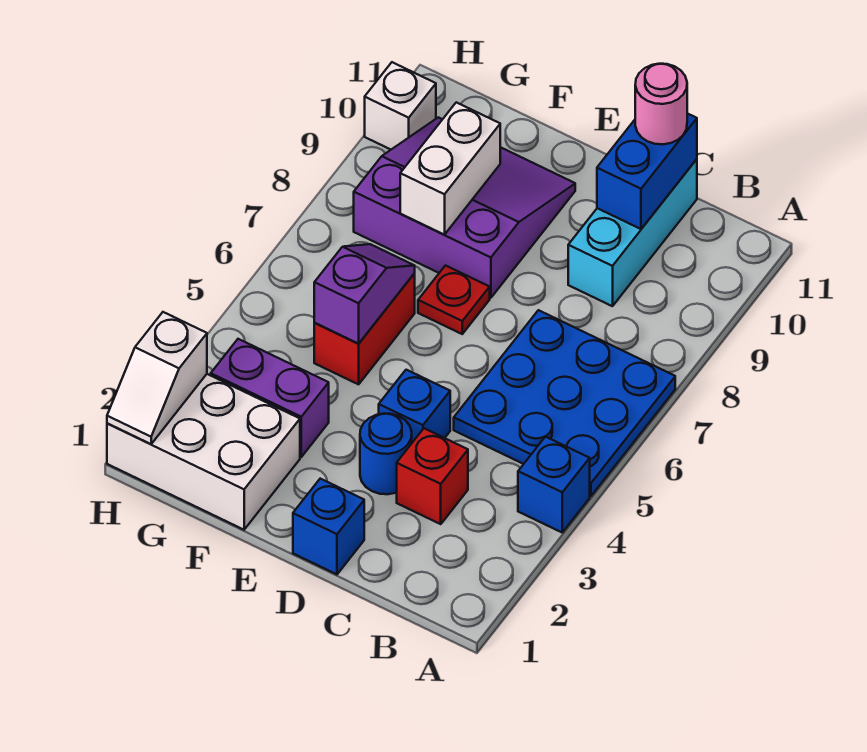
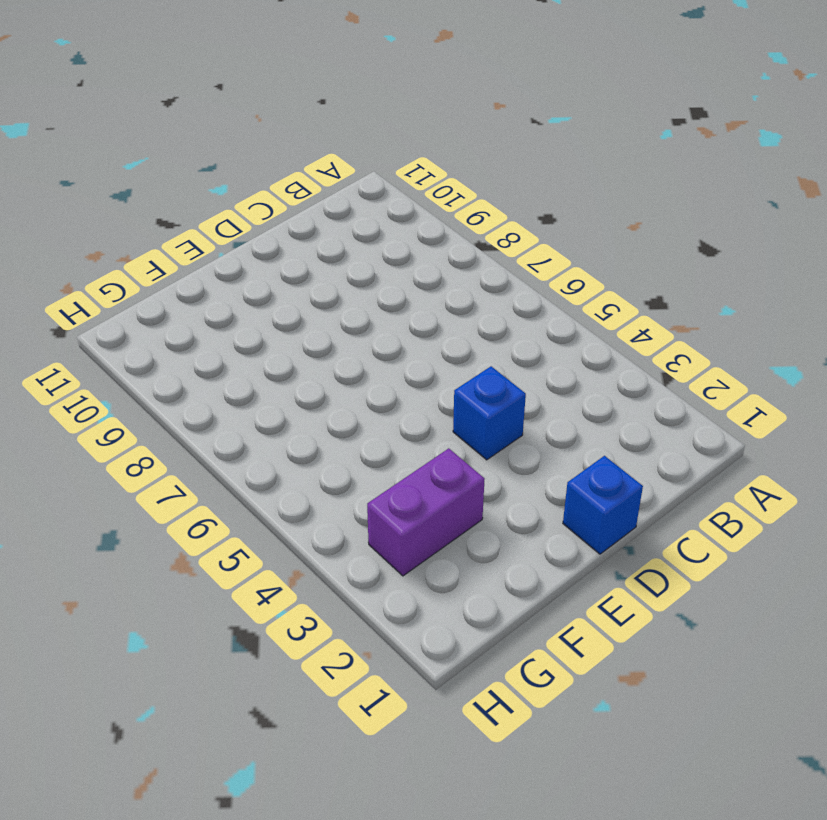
none -> blue brick A4 level 1
none -> blue plate A5:C7 level 1
none -> red brick C3 level 1

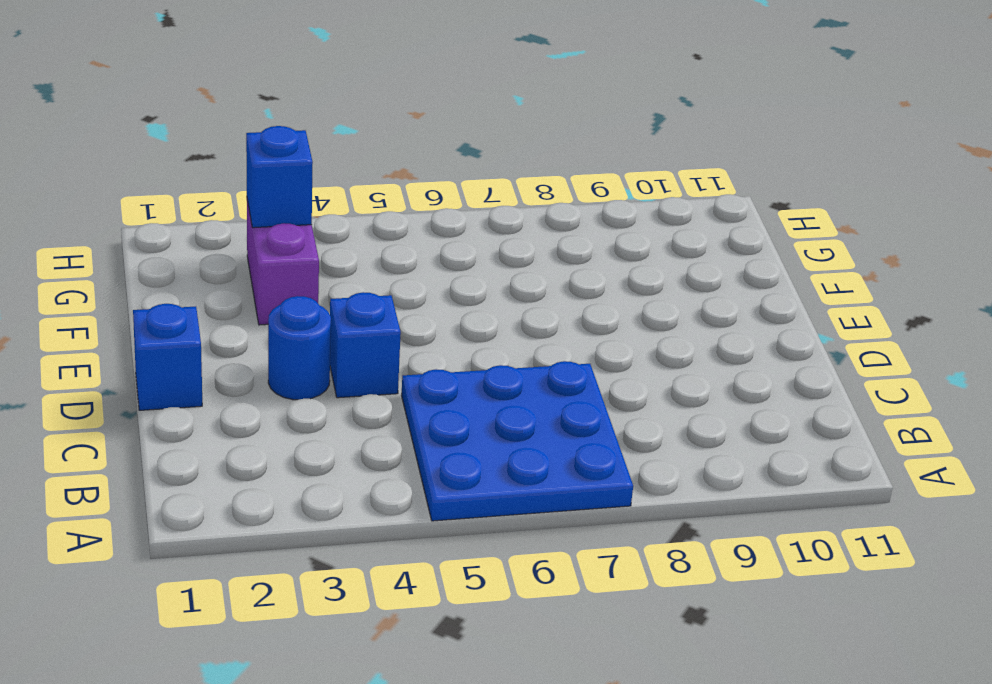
blue brick G3 level 2 -> blue brick A4 level 1
none -> red brick C3 level 1
none -> cyan brick C9:C11 level 1
none -> red plate E7 level 1

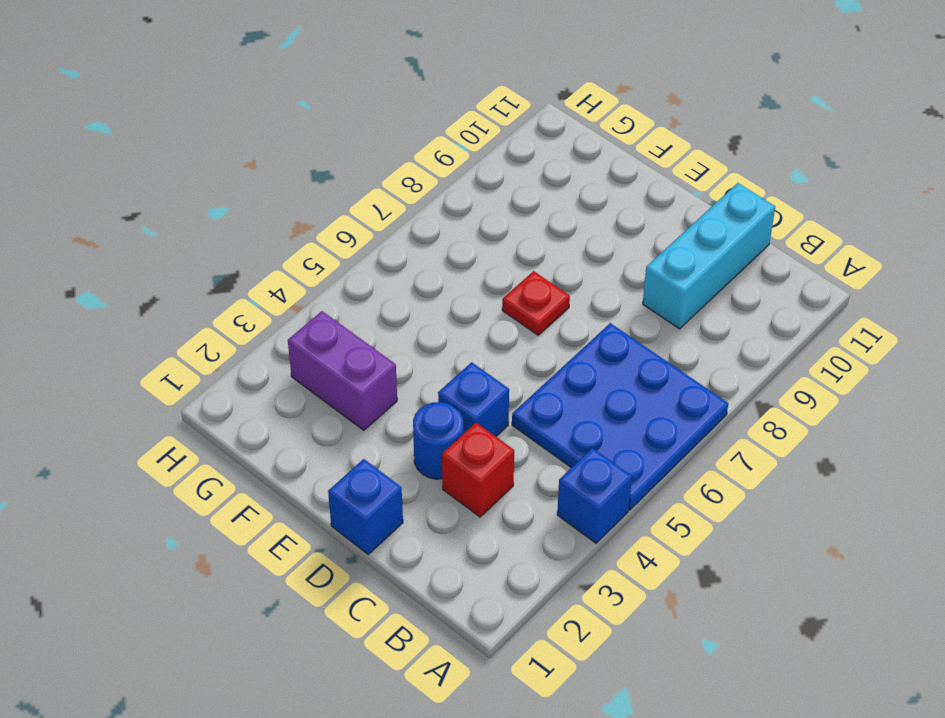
none -> purple slope E8:G10 level 1 top 8
none -> white brick F1:H2 level 1
none -> red brick F5:F6 level 1

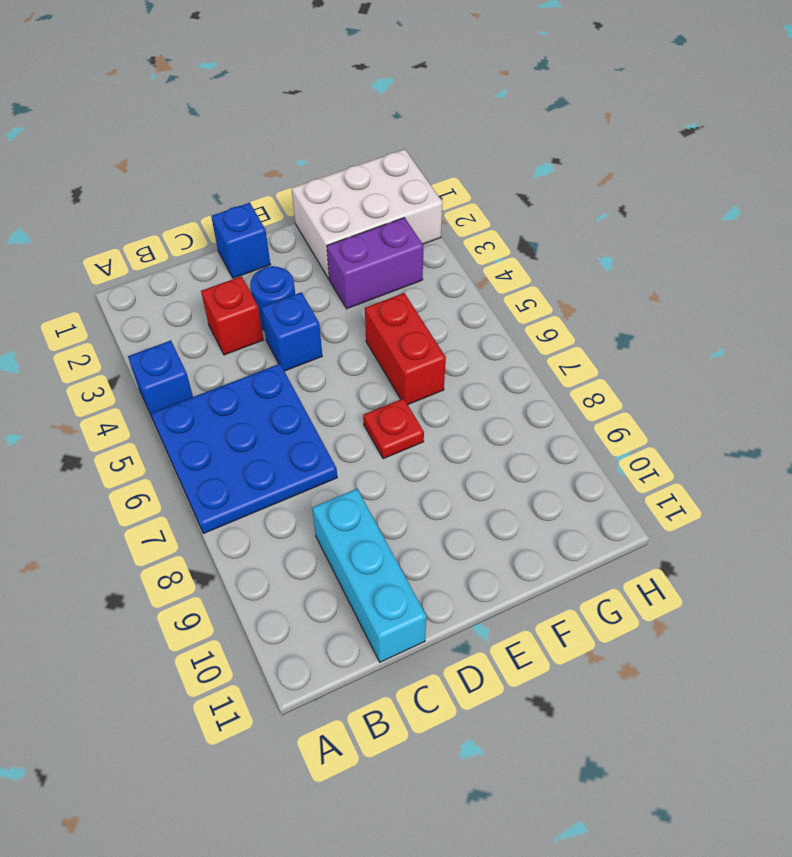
none -> purple slope E8:G10 level 1 top 8
none -> white brick H10 level 1
none -> blue brick C10:C11 level 2

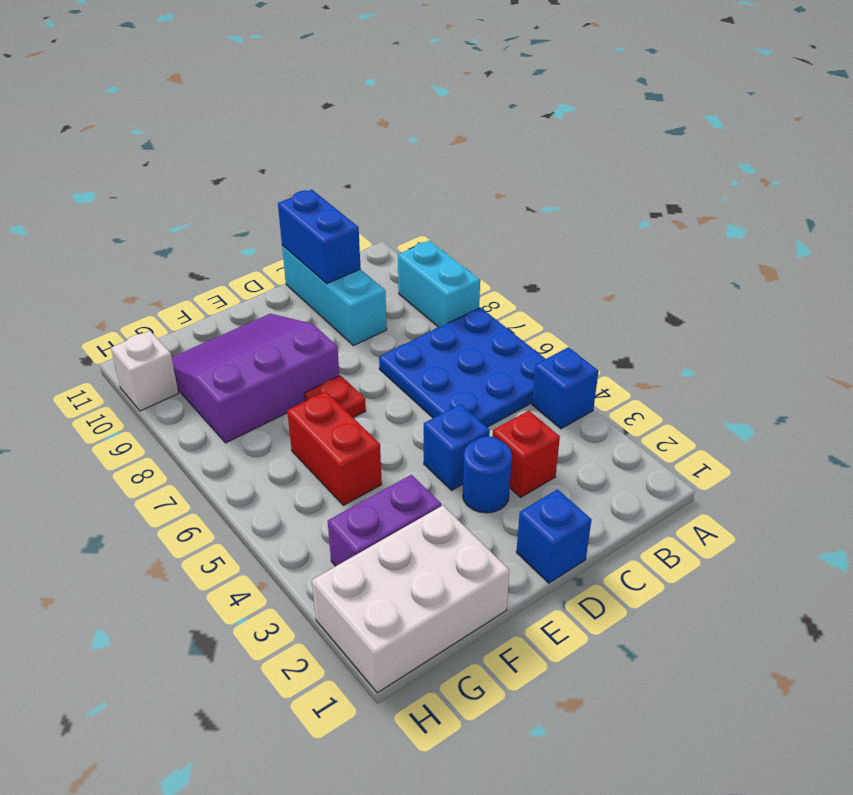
cyan brick A8:A9 level 1 -> none
none -> purple slope F5:F6 level 2 top 5
none -> white brick F8:F9 level 2
none -> white slope H1:H2 level 2 top 2

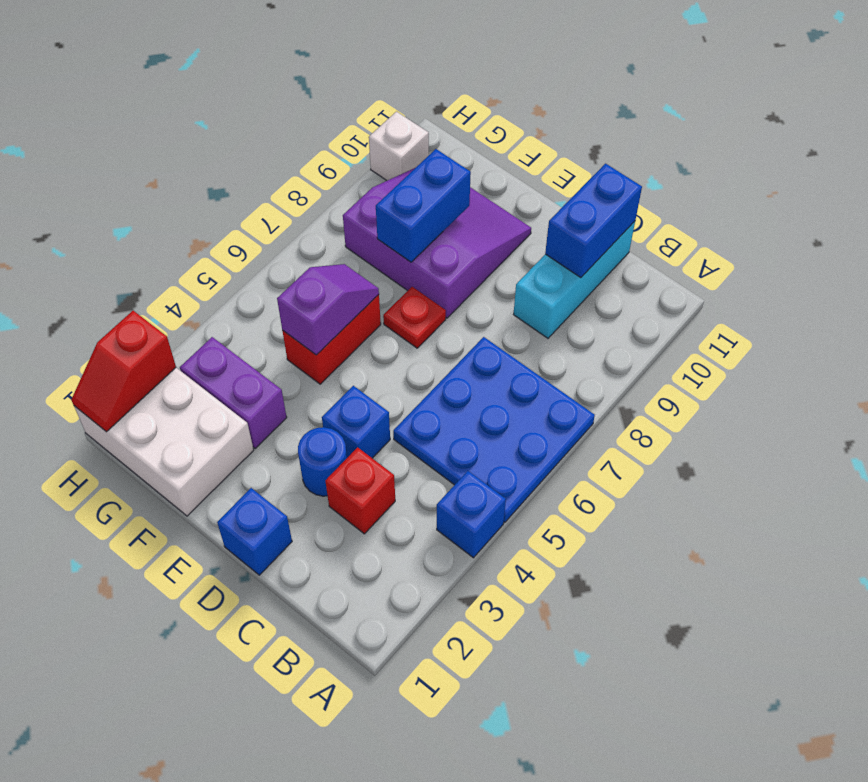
blue brick F8:F9 level 2 -> white brick F8:F9 level 2
red slope H1:H2 level 2 top 2 -> white slope H1:H2 level 2 top 2
none -> pink round brick C11 level 3

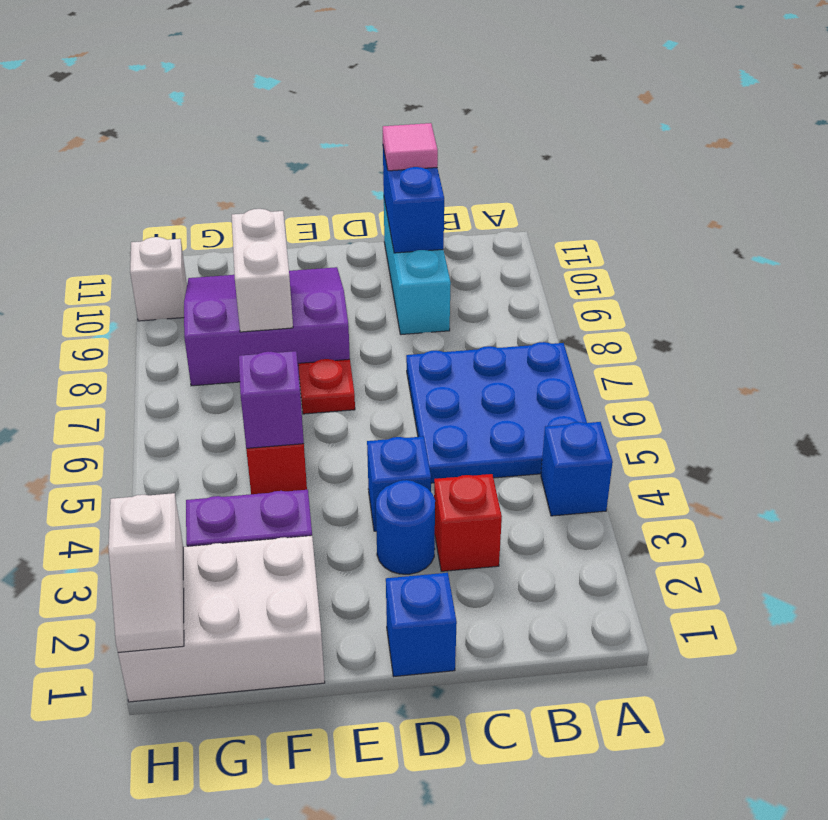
pink tile C11 level 3 -> pink round brick C11 level 3

